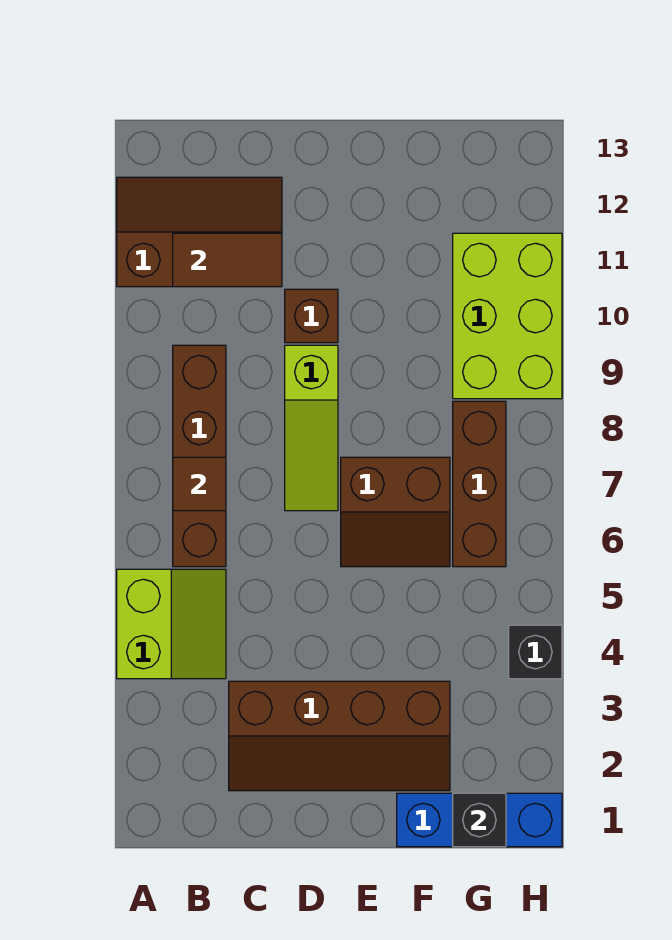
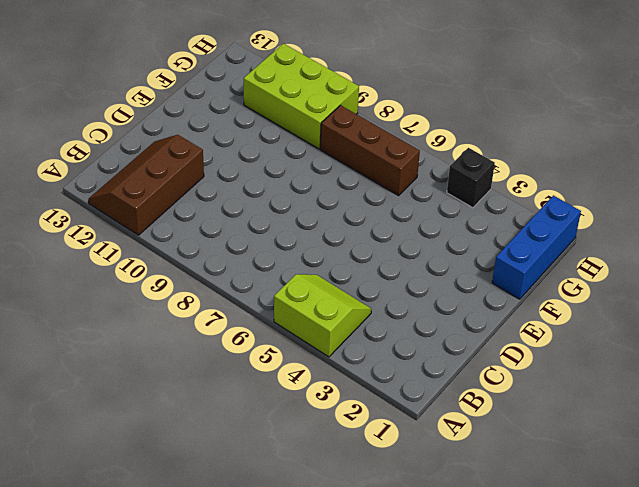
none -> brown brick B6:B9 level 1
none -> brown slope C2:F3 level 1 top 3
none -> lime slope D7:D9 level 1 top 9

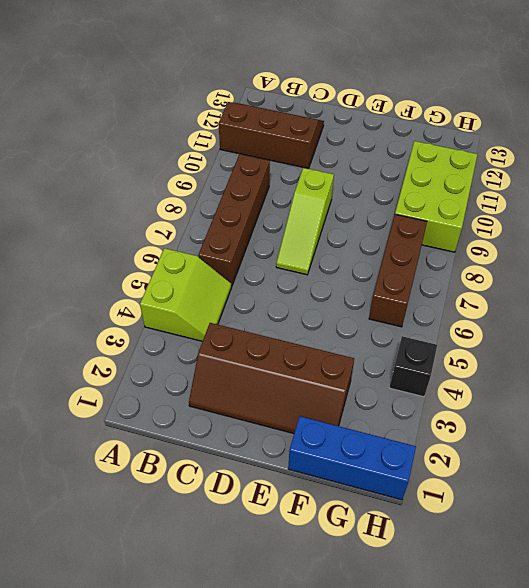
none -> brown brick D10 level 1
none -> brown slope E6:F7 level 1 top 7
none -> brown tile B7 level 2

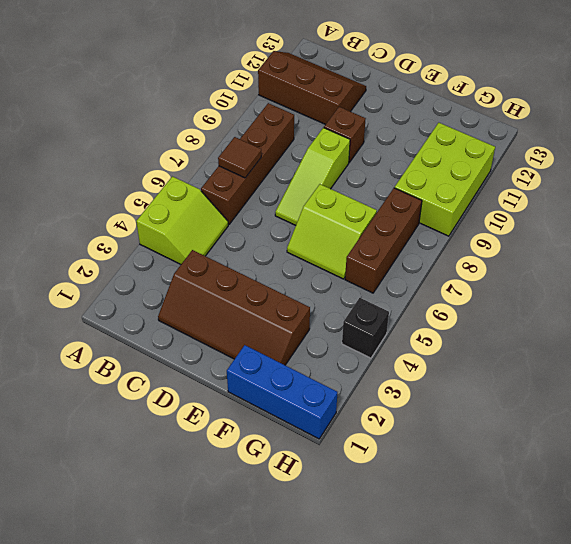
lime slope E6:F7 level 1 top 7 -> brown slope E6:F7 level 1 top 7
none -> brown tile B11:C11 level 2
none -> black brick G1 level 2

